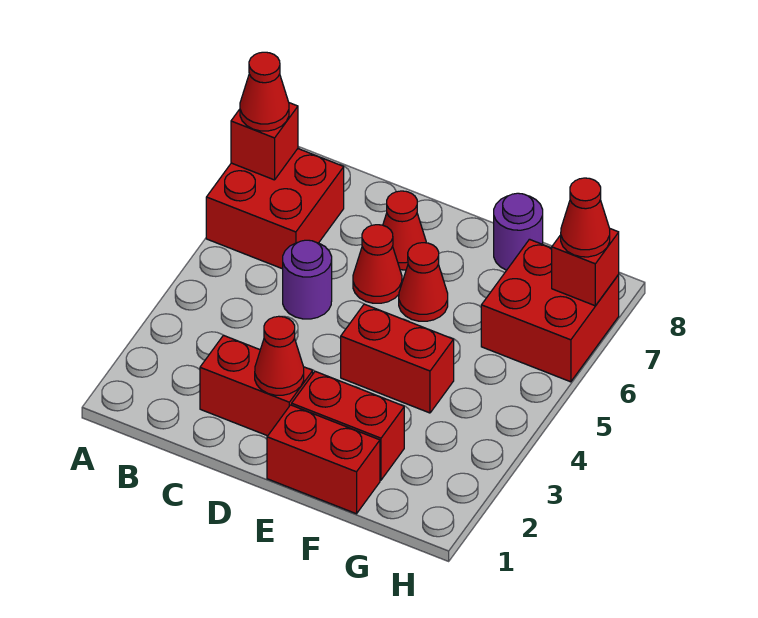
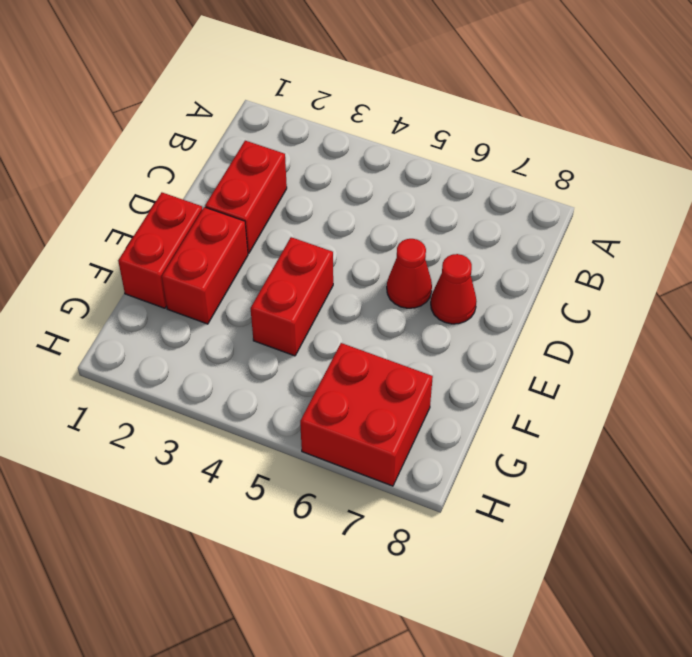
none -> red brick A6:B7 level 1
none -> purple round brick C5 level 1
none -> red cone E6 level 1

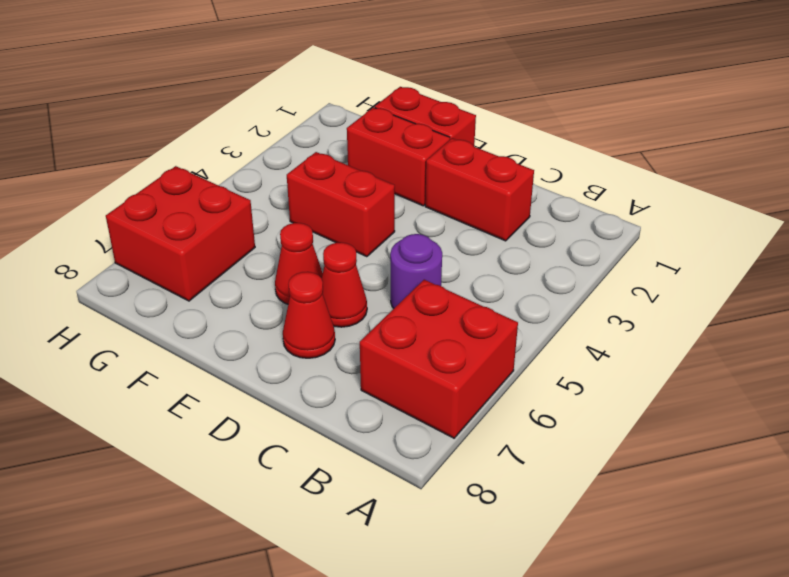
none -> purple round brick F8 level 1
none -> red brick A7 level 2
none -> red cone D2 level 2

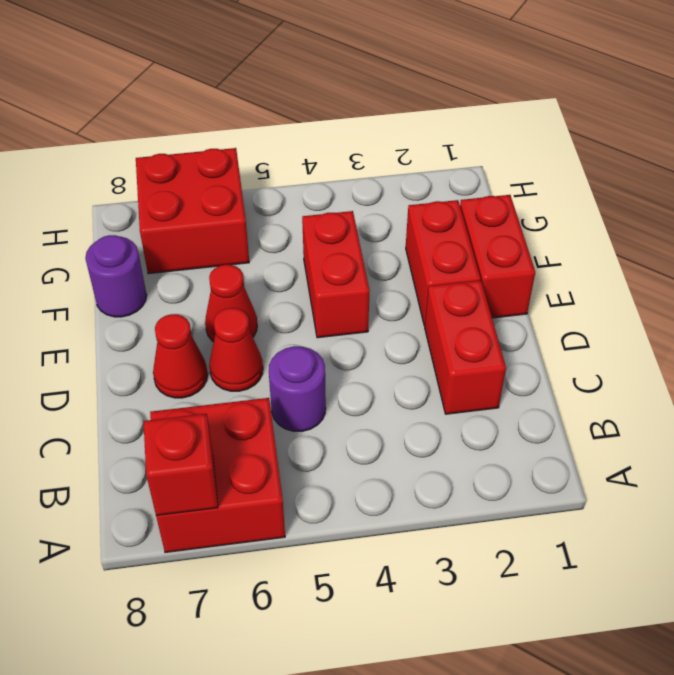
none -> red cone D2 level 2
none -> red brick H7 level 2
none -> red cone A7 level 3

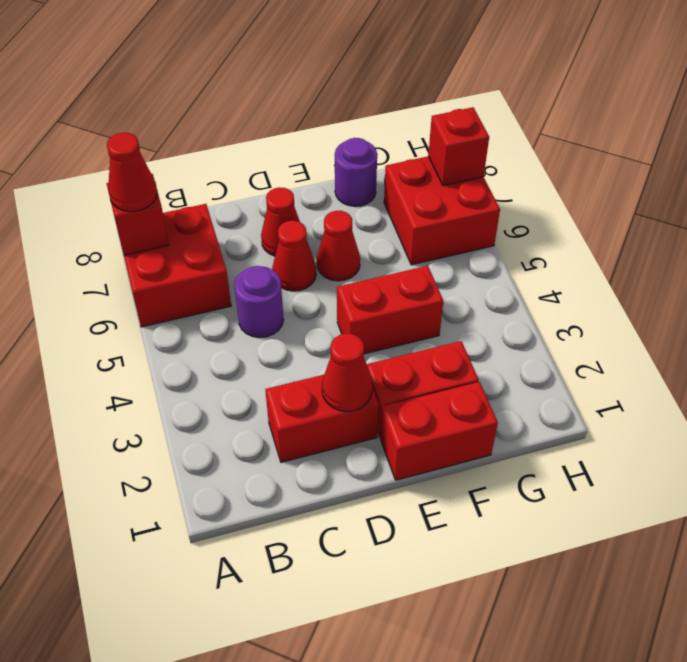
none -> red cone H7 level 3

